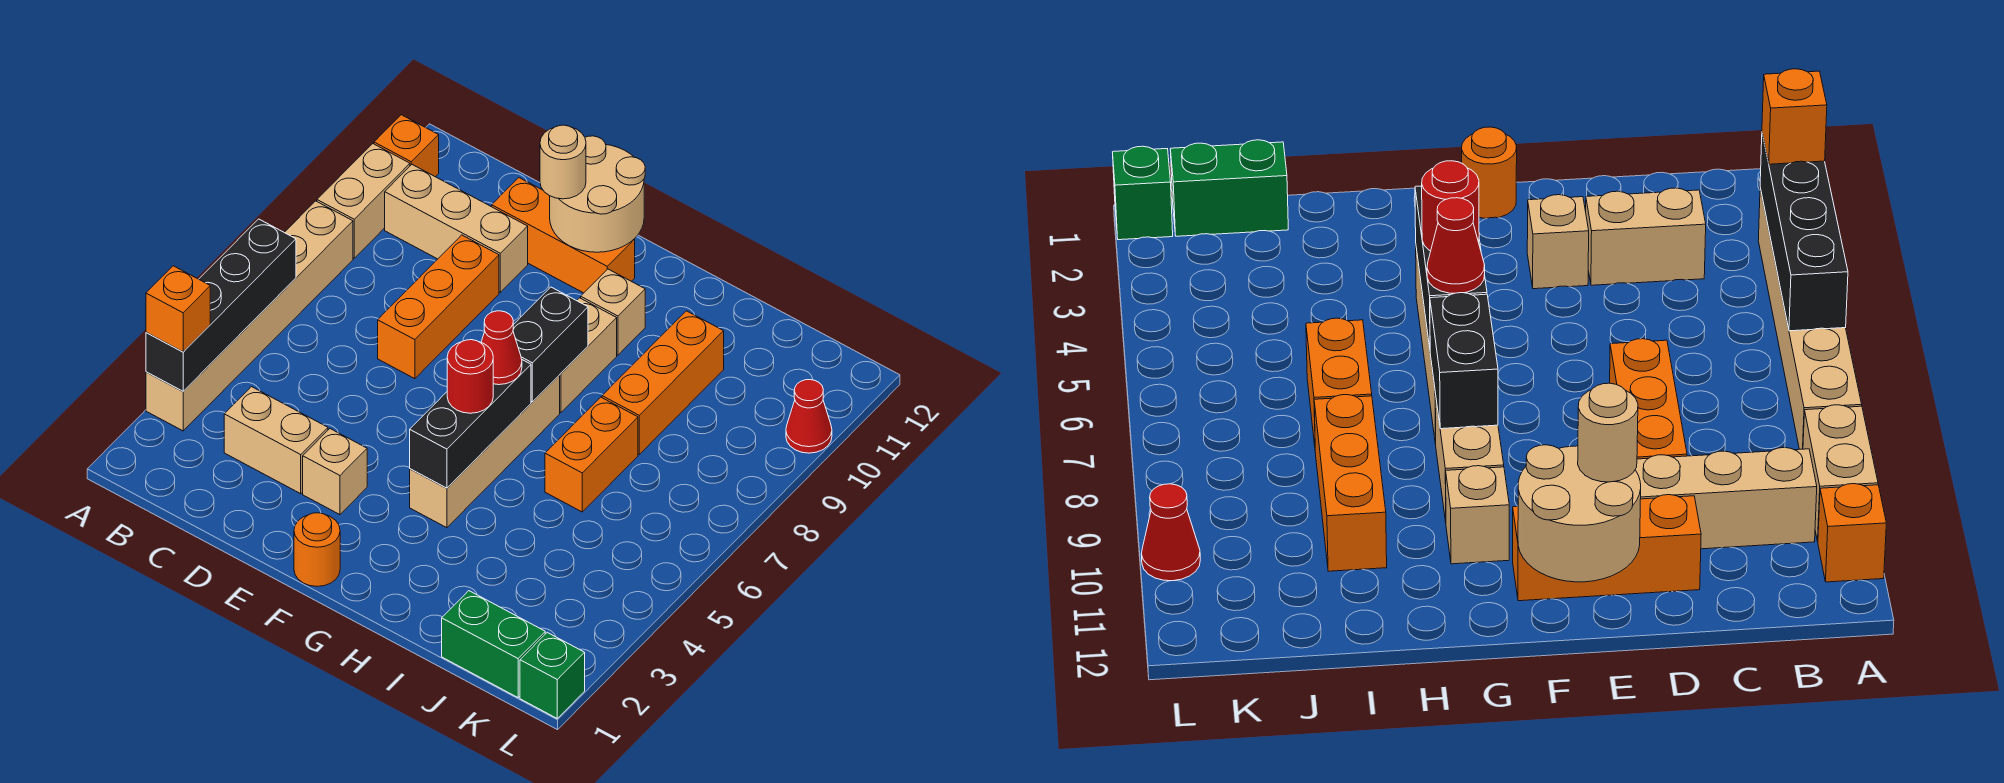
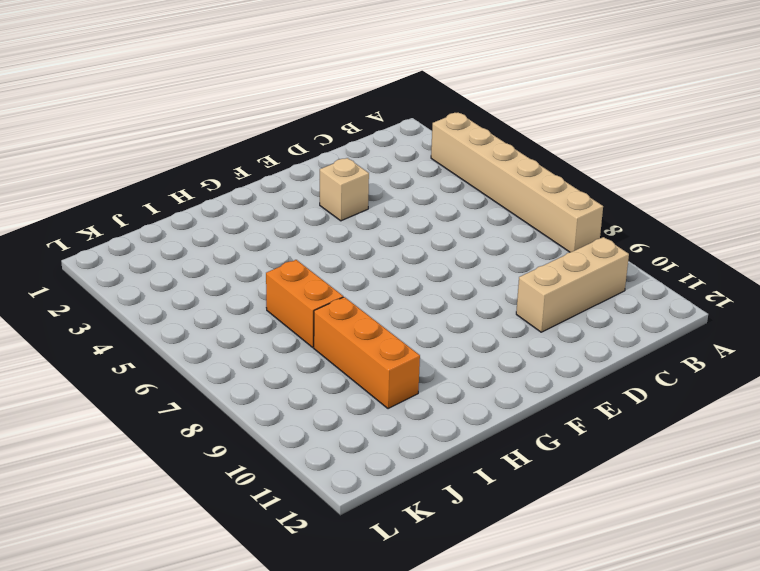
none -> tan brick A9:A10 level 1
none -> orange brick A11 level 1
none -> tan brick C3:D3 level 1

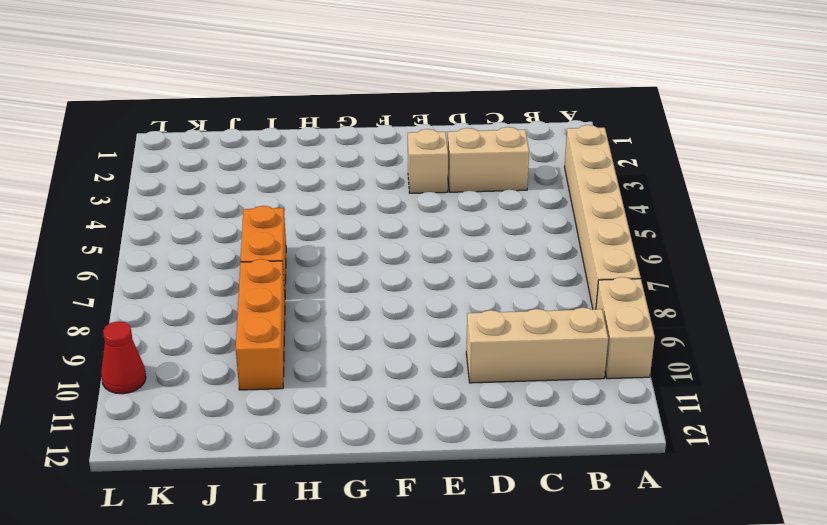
none -> orange brick A11 level 1
none -> orange brick D7:D9 level 1
none -> orange brick D11:F11 level 1

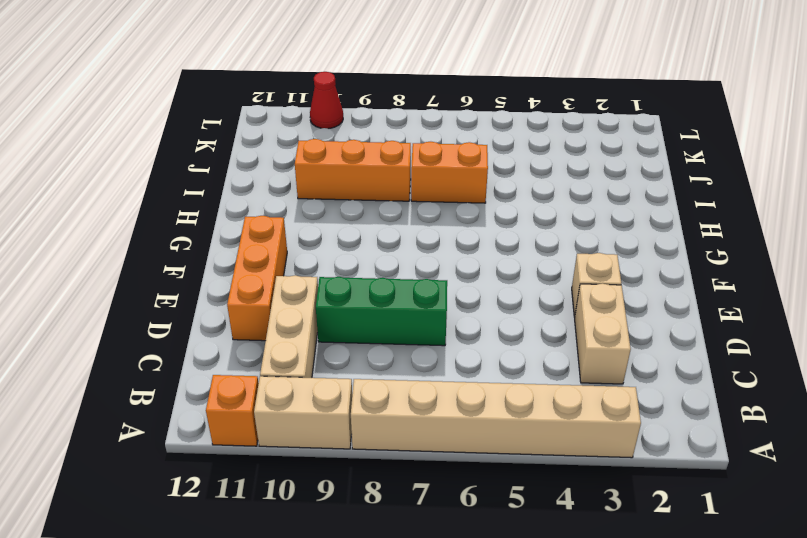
green brick D7:D9 level 1 -> orange brick D7:D9 level 1
none -> orange round brick F1 level 1
none -> tan brick G4:G7 level 1
none -> tan brick G8:G9 level 1

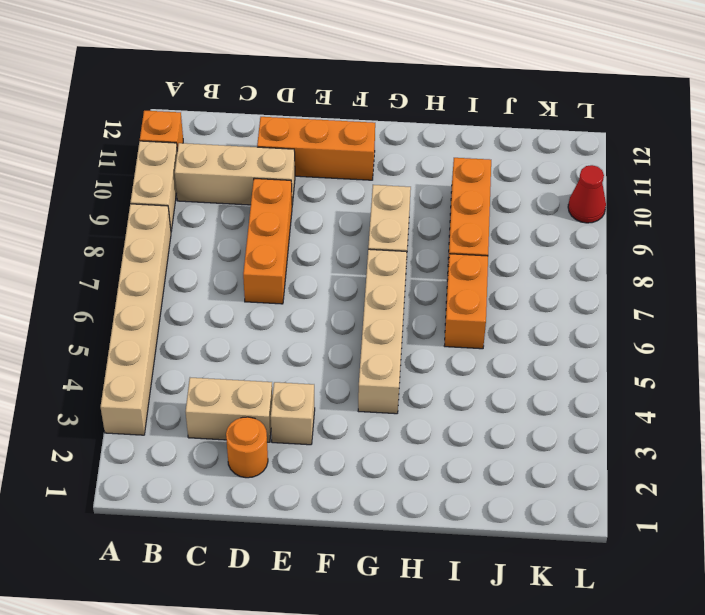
orange round brick D2 level 1 -> orange round brick F1 level 1
none -> tan brick G10 level 1
none -> green brick J1:K1 level 1
none -> green brick L1 level 1

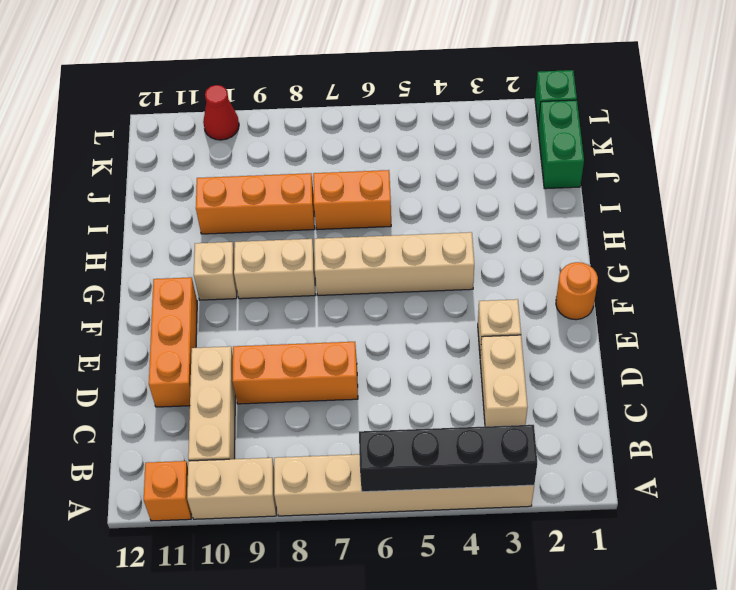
none -> tan round brick E11:F12 level 2
none -> black brick G4:G6 level 2
none -> black brick G7:G8 level 2

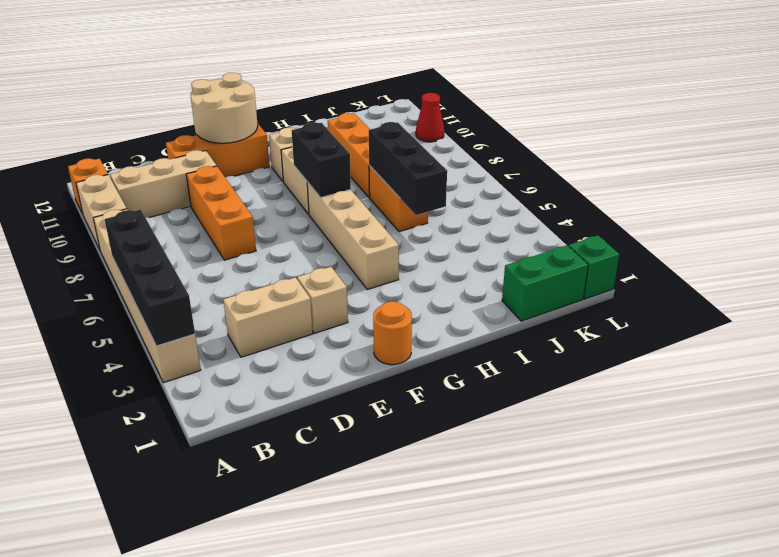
black brick I5:I7 level 2 -> black brick G4:G6 level 2
none -> orange brick A3 level 3
none -> tan round brick E11 level 3
none -> red round brick G5 level 3

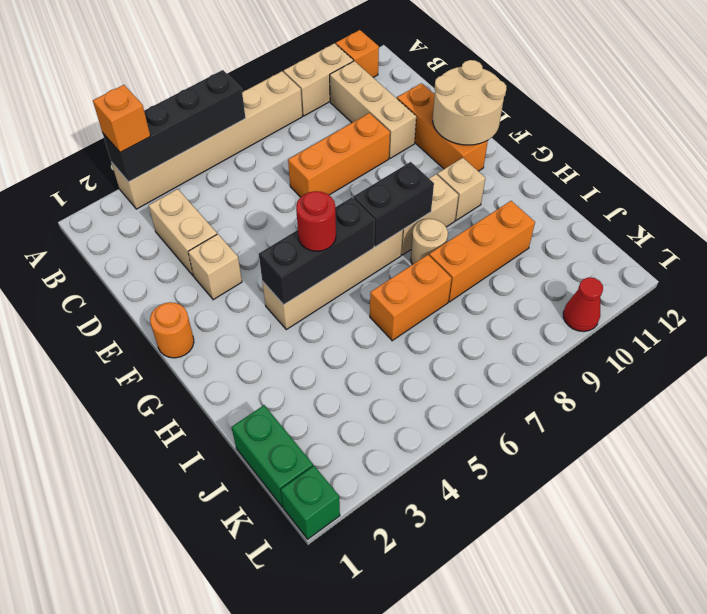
tan round brick H8 level 1 -> tan round brick E11 level 3
none -> red cone G6 level 3

